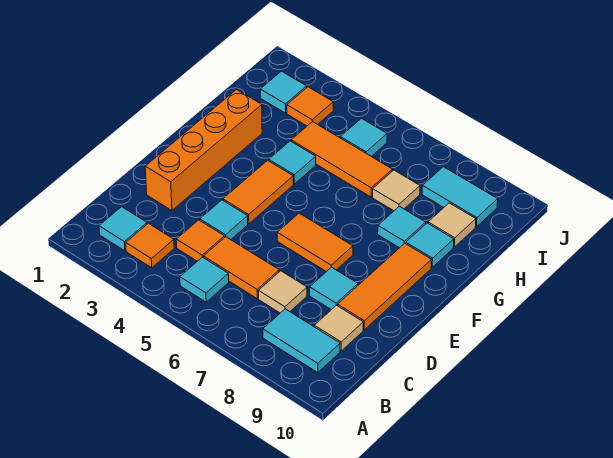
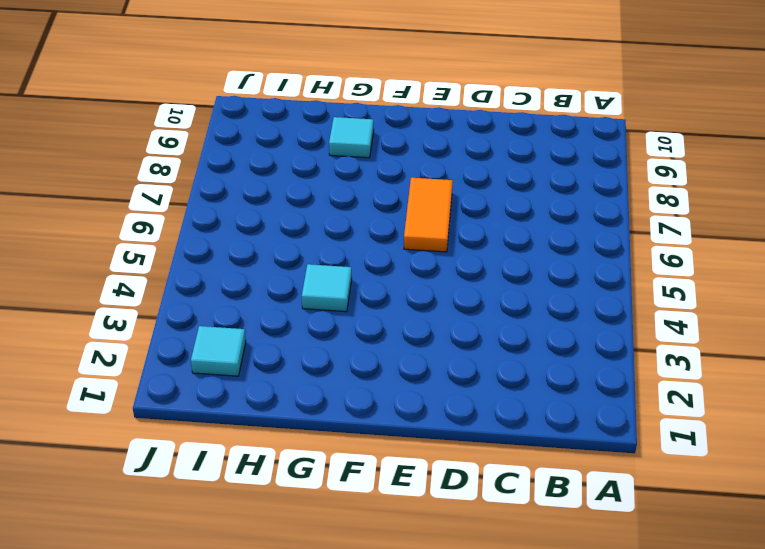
none -> cyan tile B2 level 1
none -> orange tile B3 level 1
none -> cyan tile B5 level 1

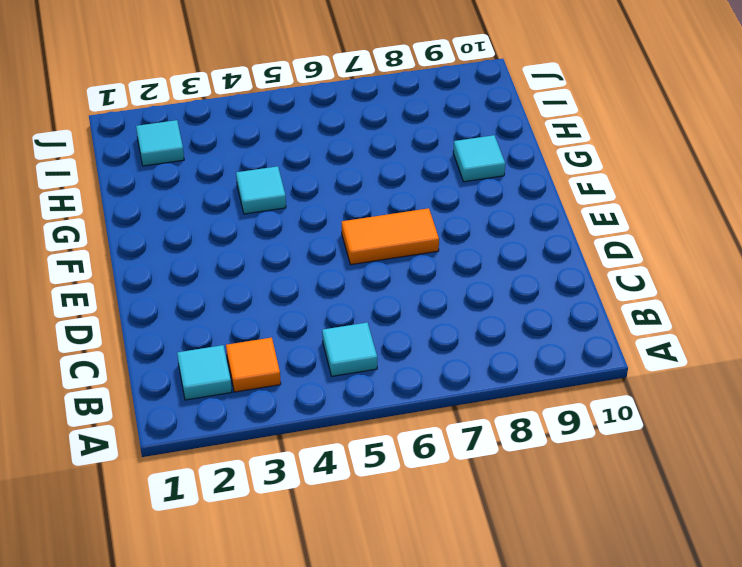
none -> cyan tile B8:B9 level 1
none -> orange tile C4 level 1
none -> orange tile C5:C6 level 1

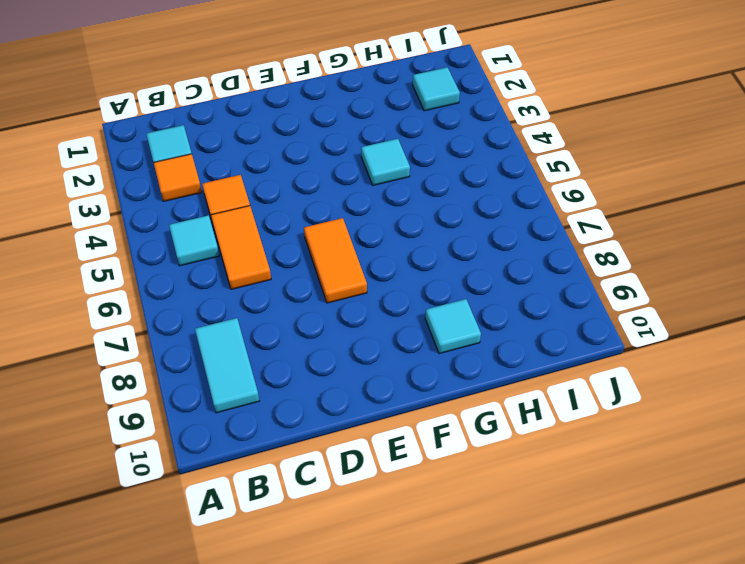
none -> tan tile C7 level 1
none -> tan tile C9 level 1
none -> orange brick D2:G2 level 1

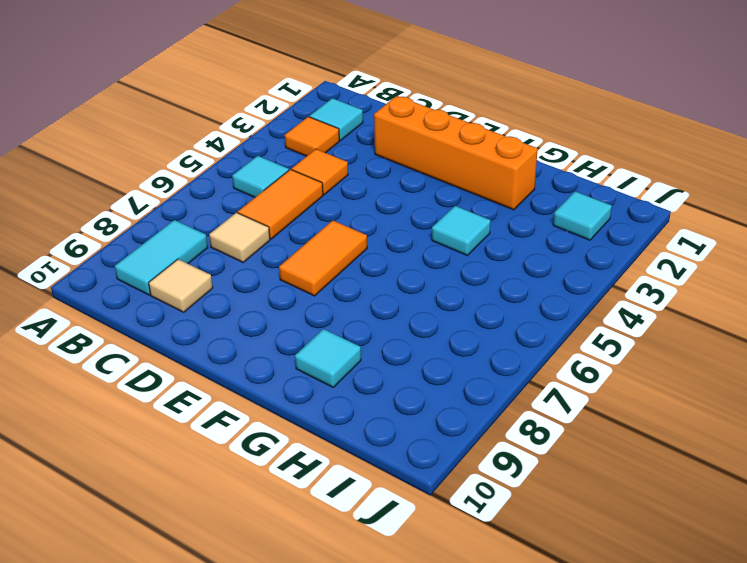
none -> cyan tile D4 level 1
none -> cyan tile D8 level 1
none -> orange tile D9:F9 level 1

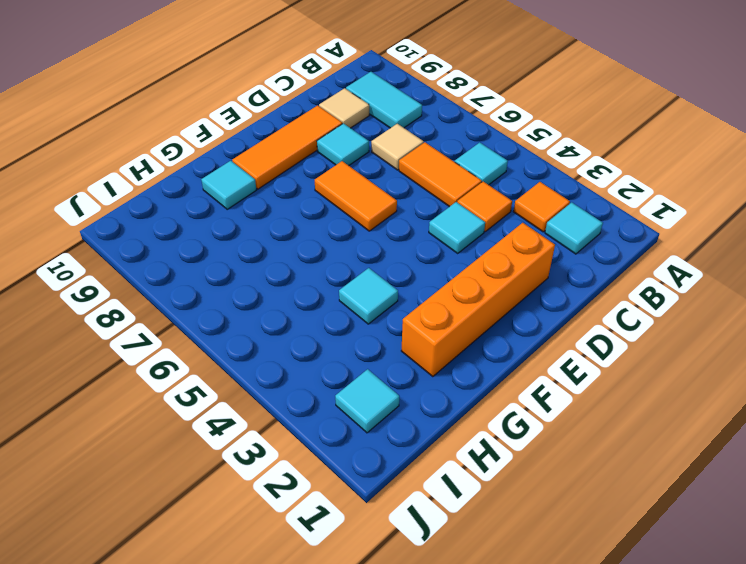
none -> orange tile E4:F4 level 1
none -> cyan tile G8 level 1
none -> orange tile H4:H6 level 1

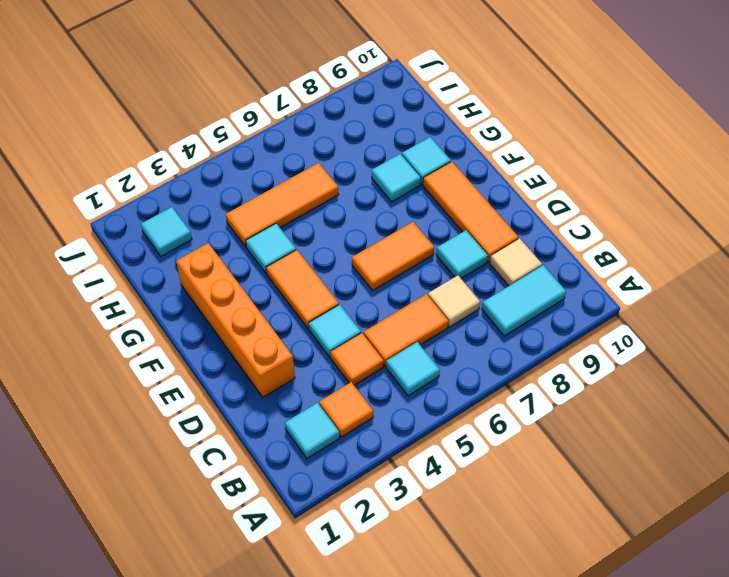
none -> tan tile H7 level 1
none -> tan tile H9 level 1
none -> orange tile I3 level 1

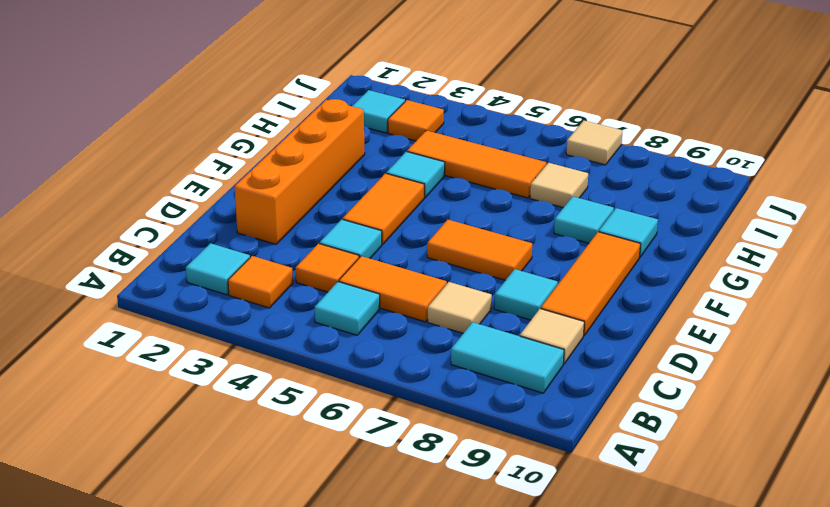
tan tile J7 level 1 -> tan tile H9 level 1
none -> cyan tile I5 level 1
none -> cyan tile I8:I9 level 1

